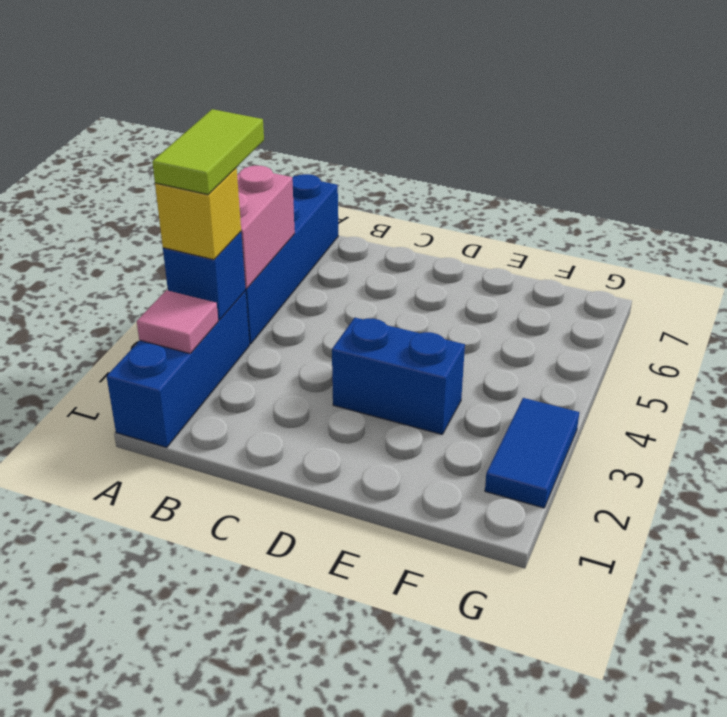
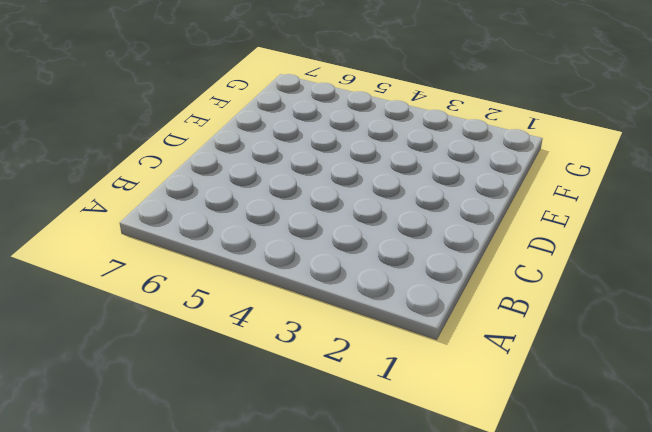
none -> blue brick A1:A3 level 1
none -> blue brick A4:A7 level 1

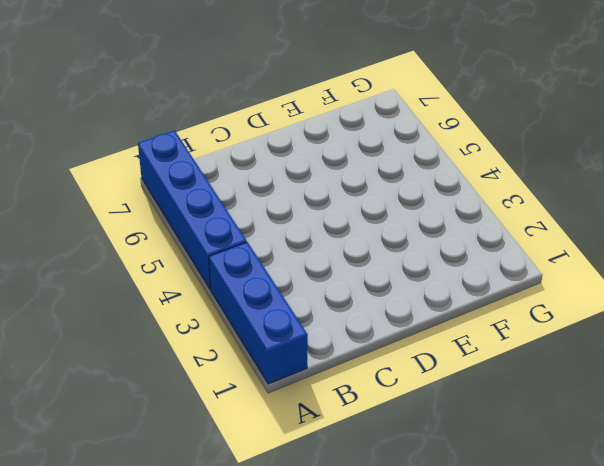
none -> blue brick D3:E3 level 1
none -> blue tile G2:G3 level 1

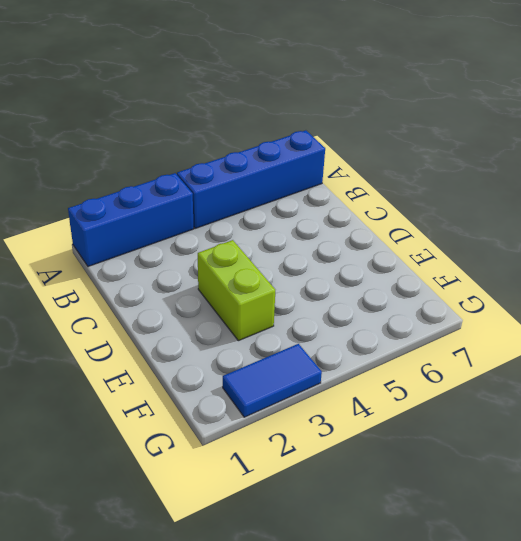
lime brick D3:E3 level 1 -> blue brick D3:E3 level 1
none -> pink tile A2 level 2
none -> blue brick A3 level 2

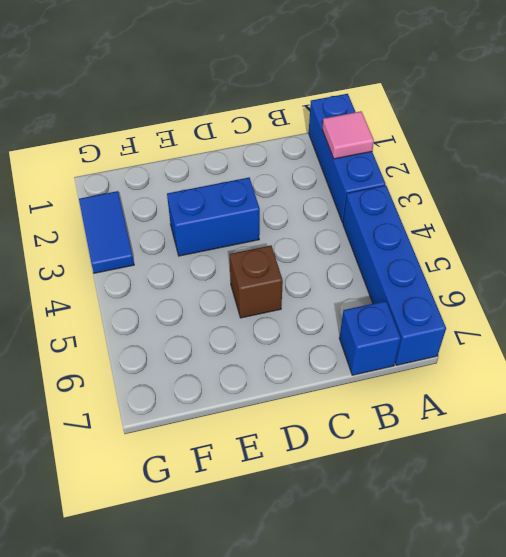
blue brick B7 level 1 -> blue brick A3 level 2
brown brick D5 level 1 -> none
none -> pink brick A4:A5 level 2
none -> yellow brick A3 level 3

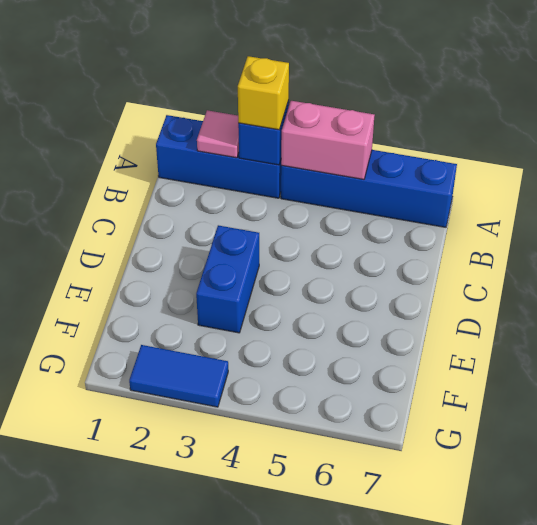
none -> lime tile A3:A4 level 4

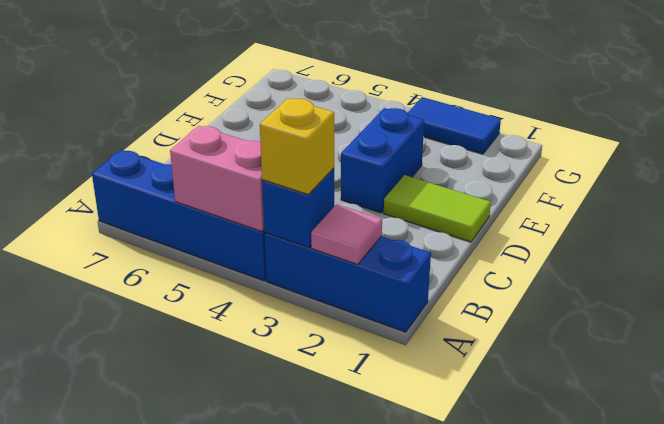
lime tile D1:D2 level 1 -> lime tile A3:A4 level 4

